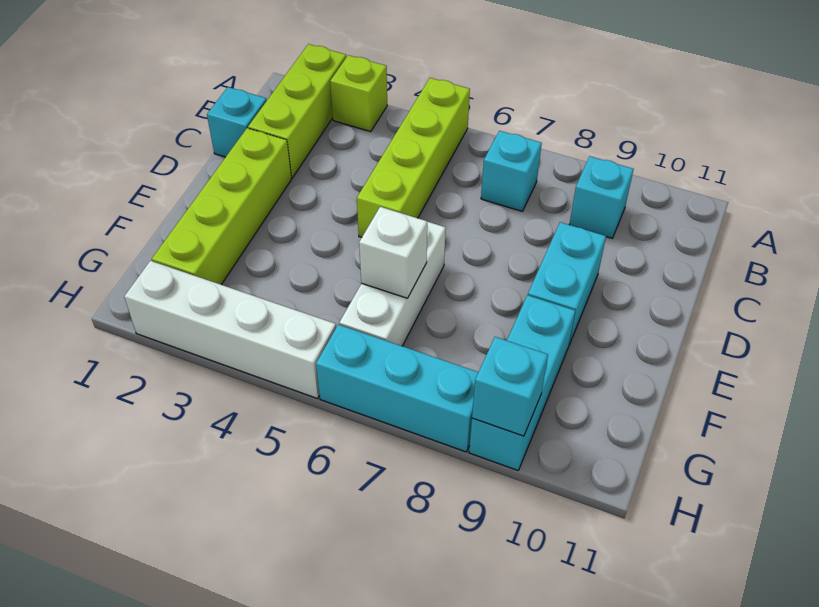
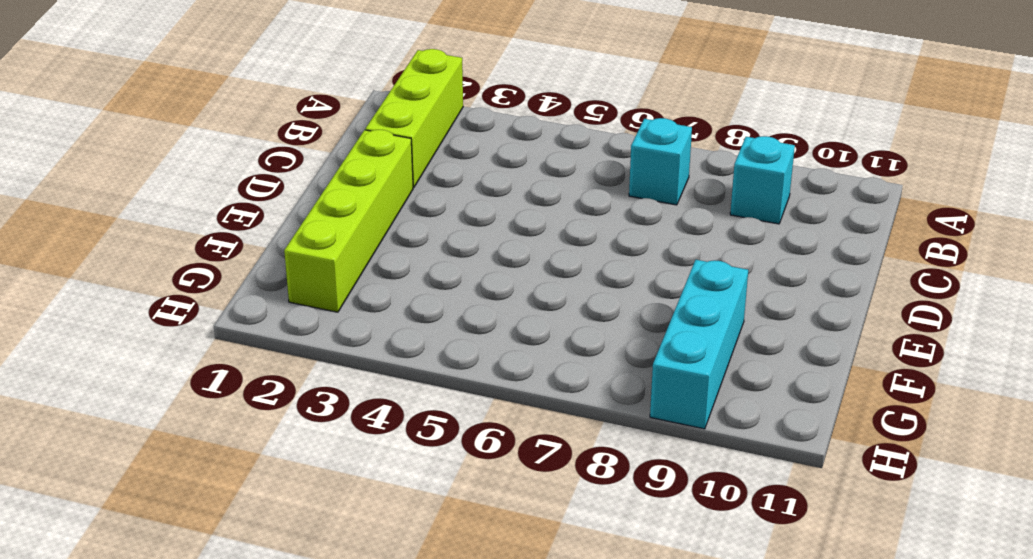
none -> lime brick A3 level 1
none -> lime brick A5:D5 level 1
none -> cyan brick C1 level 1

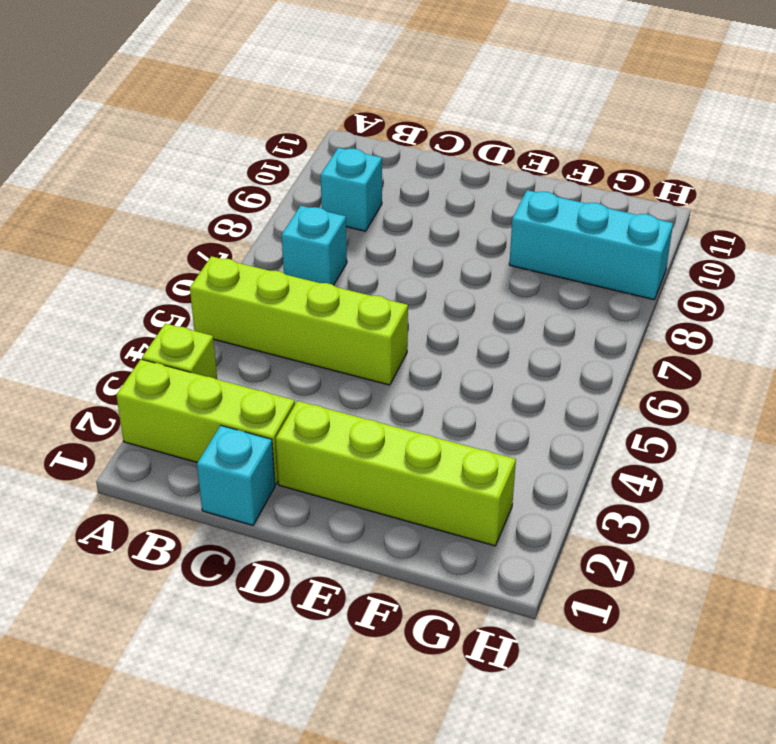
none -> cyan brick D9:E9 level 1
none -> white brick E6:G6 level 1
none -> white brick H2:H5 level 1

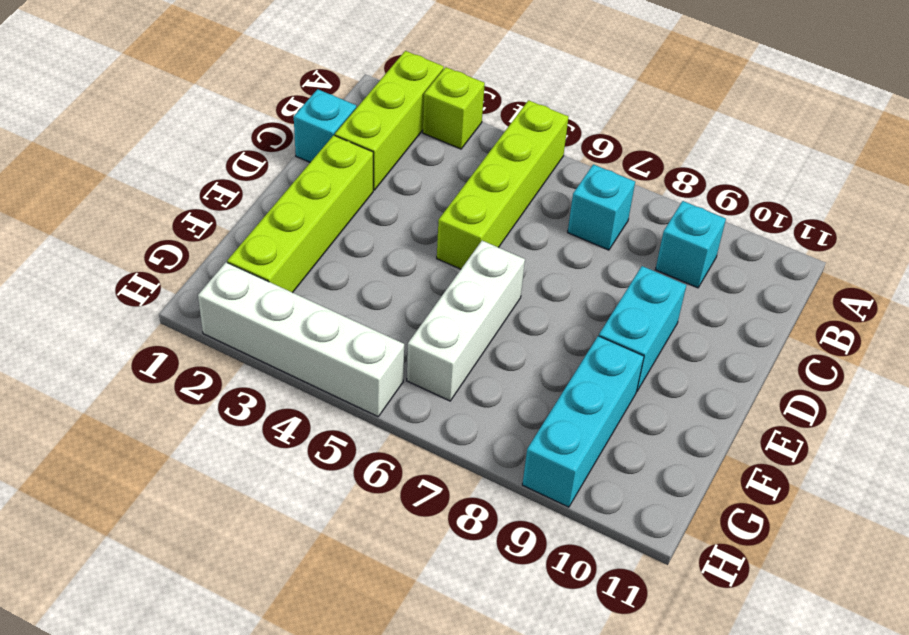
none -> cyan brick H6:H8 level 1
none -> white brick F6 level 2
none -> cyan brick H9 level 2

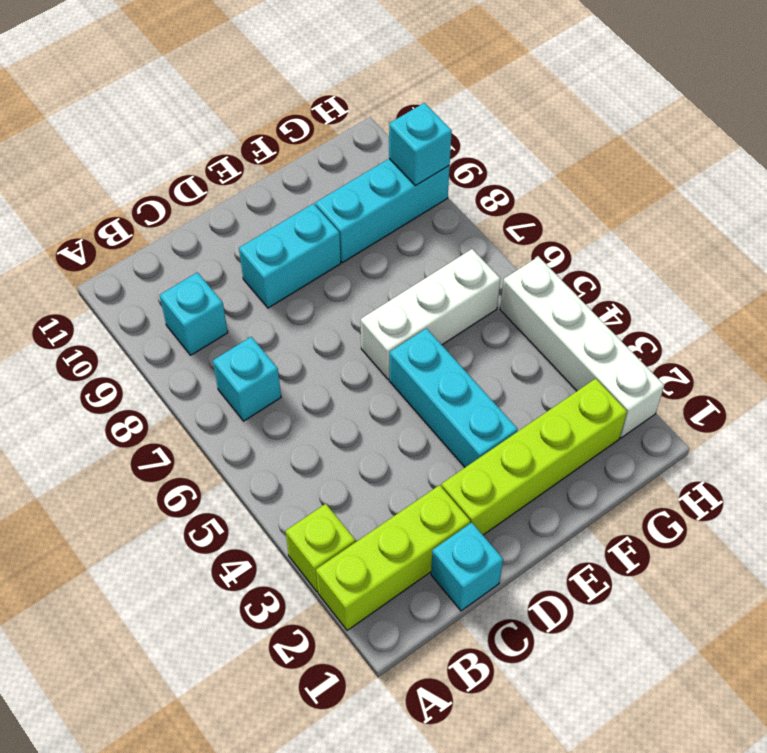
cyan brick E3:E5 level 1 -> cyan brick H6:H8 level 1
none -> lime brick A5:D5 level 1
none -> white brick F6 level 2

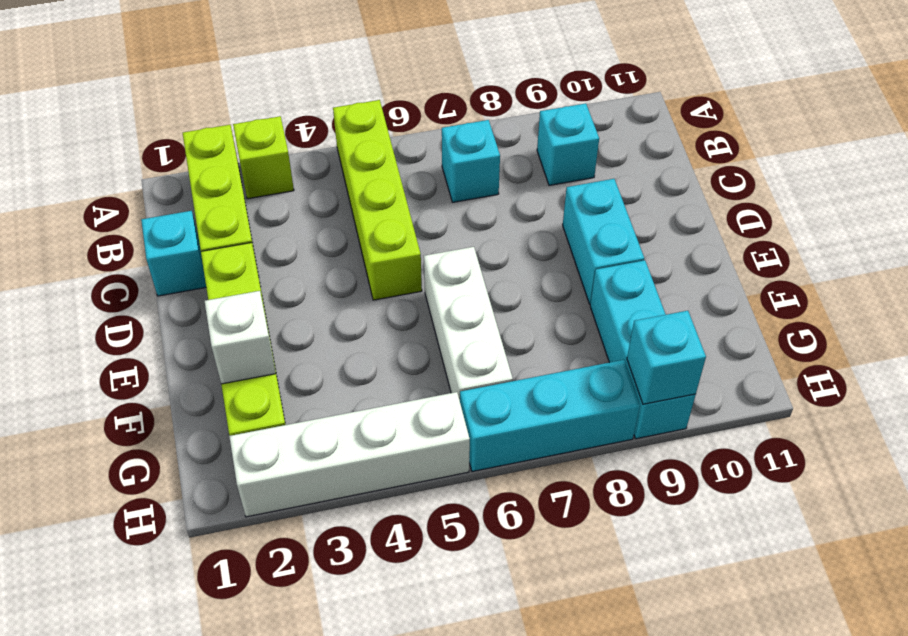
white brick F2 level 2 -> white brick F6 level 2

